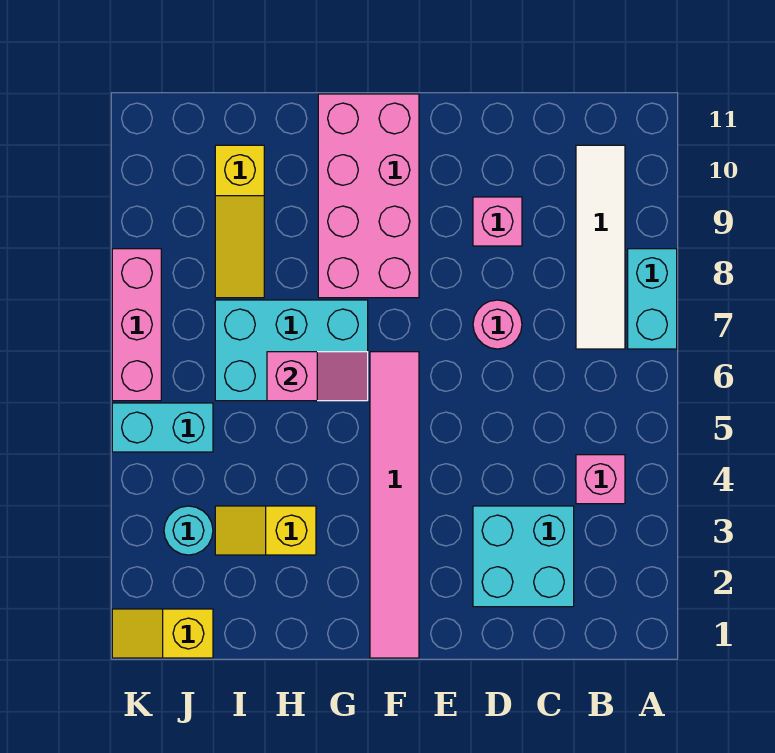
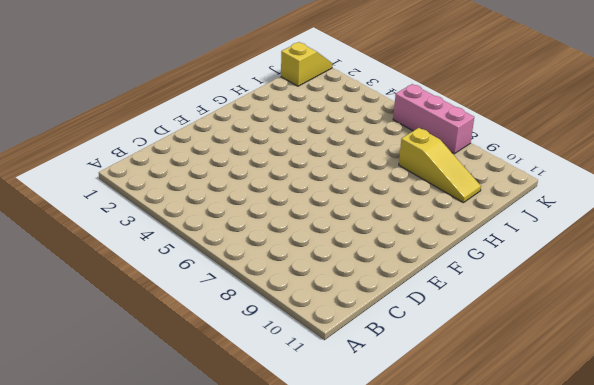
yellow slope I8:I10 level 1 top 8 -> yellow slope I8:I10 level 1 top 10
none -> cyan brick A7:A8 level 1
none -> pink brick B4 level 1
none -> white tile B7:B10 level 1

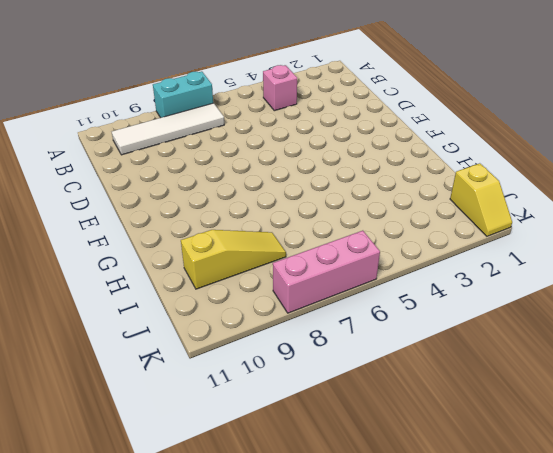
none -> cyan brick C2:D3 level 1
none -> pink round brick D7 level 1
none -> pink brick D9 level 1

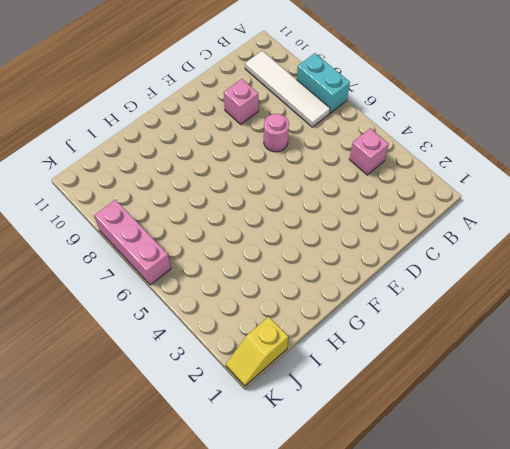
none -> cyan brick C2:D3 level 1
none -> pink tile F1:F6 level 1
none -> pink brick F8:G11 level 1

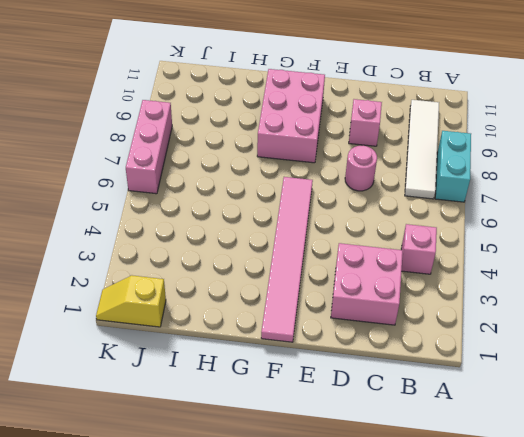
pink brick C2:D3 level 1 -> cyan brick C2:D3 level 1
pink brick F8:G10 level 1 -> pink brick F8:G11 level 1
none -> cyan brick G6:I7 level 1
none -> yellow slope H3:I3 level 1 top H
none -> yellow slope I8:I10 level 1 top 10

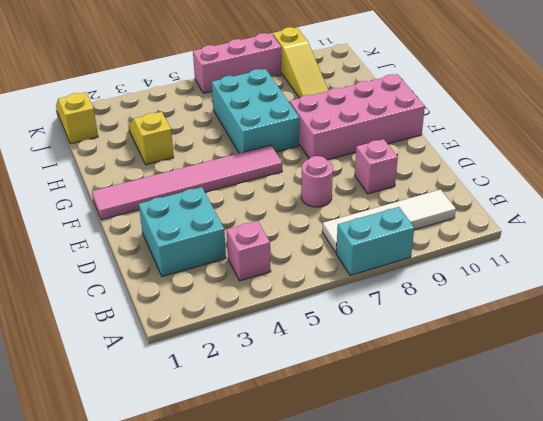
yellow slope I9:K9 level 1 top K -> yellow slope I8:I10 level 1 top 10
none -> cyan round brick J3 level 1
none -> cyan brick J5:K5 level 1
none -> pink slope G6:H6 level 2 top H

